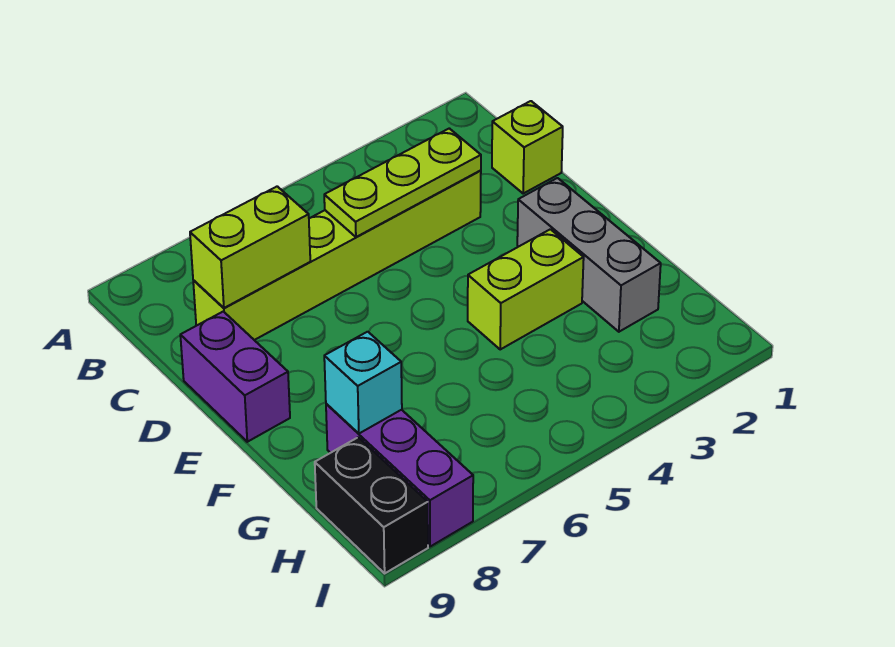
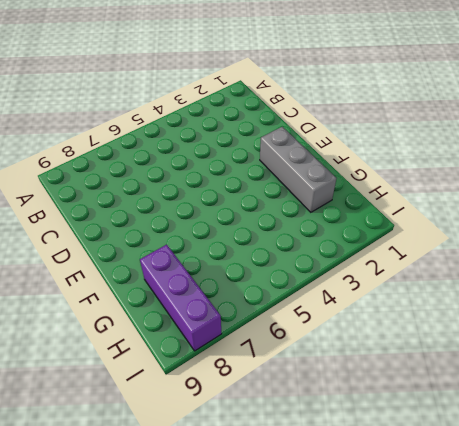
none -> lime brick C1 level 1
none -> lime brick C3:C8 level 1

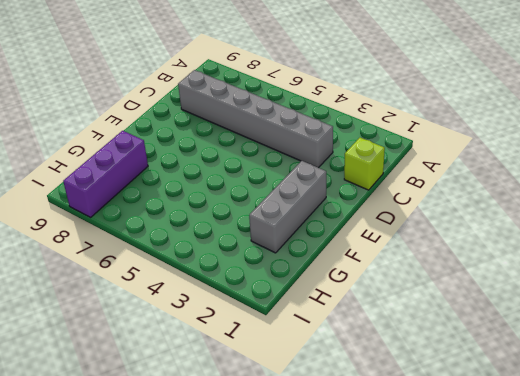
grey brick C3:C8 level 1 -> lime brick C3:C8 level 1
none -> purple brick D9:E9 level 1
none -> lime brick F3:F4 level 1

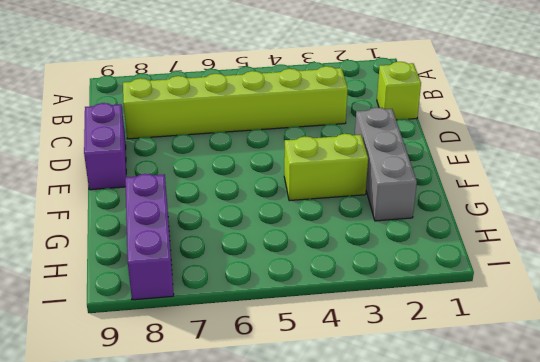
none -> black brick H9:I9 level 1
none -> lime plate C3:C5 level 2

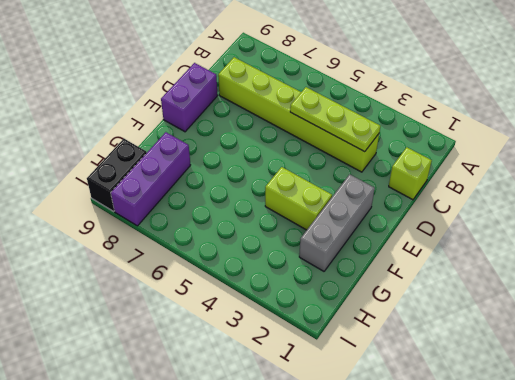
none -> lime brick C7:C8 level 2
none -> cyan brick G8 level 2

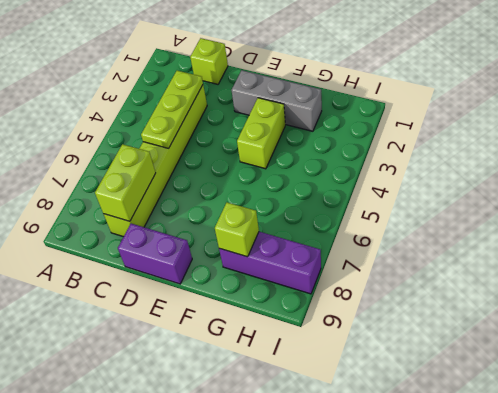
lime brick G8 level 2 -> cyan brick G8 level 2
none -> black brick H9:I9 level 1

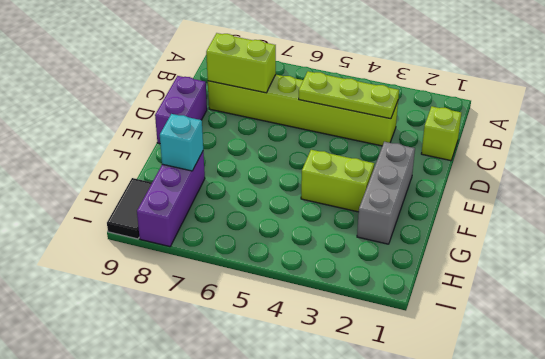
black tile H9:I9 level 1 -> black brick H9:I9 level 1

